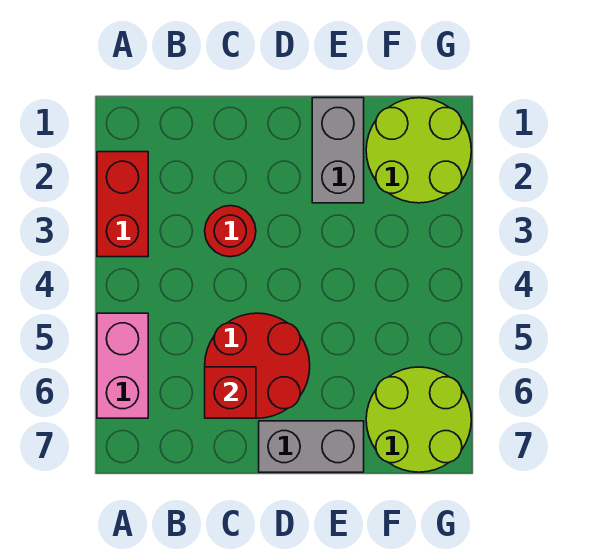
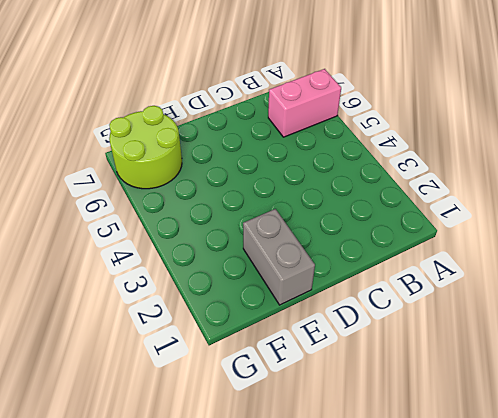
pink brick A6:B6 level 1 -> pink brick A5:A6 level 1
none -> red brick A2:A3 level 1
none -> red round brick C3 level 1

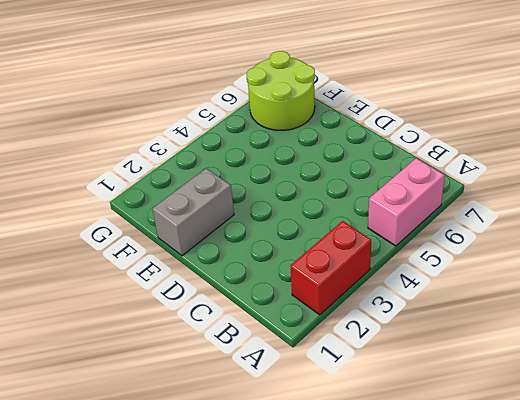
none -> red round brick C3 level 1
none -> red round brick C5:D6 level 1

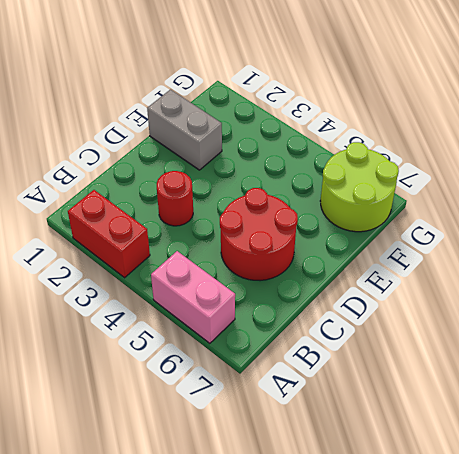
none -> grey brick D7:E7 level 1
none -> lime round brick F1:G2 level 1

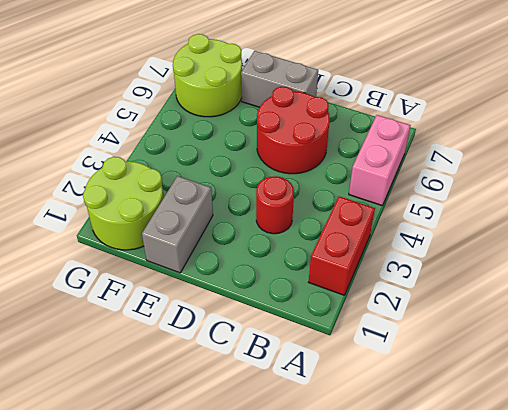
none -> red brick C6 level 2

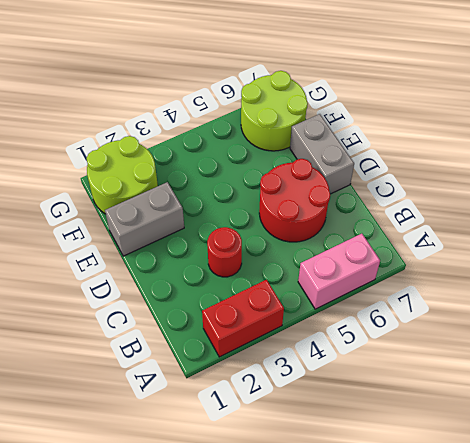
none -> red brick C6 level 2

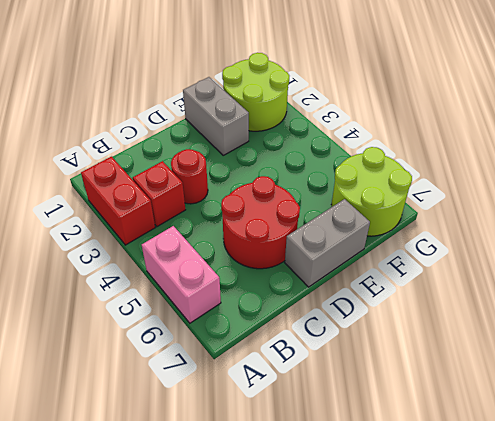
red brick B3 level 1 -> red brick C6 level 2

